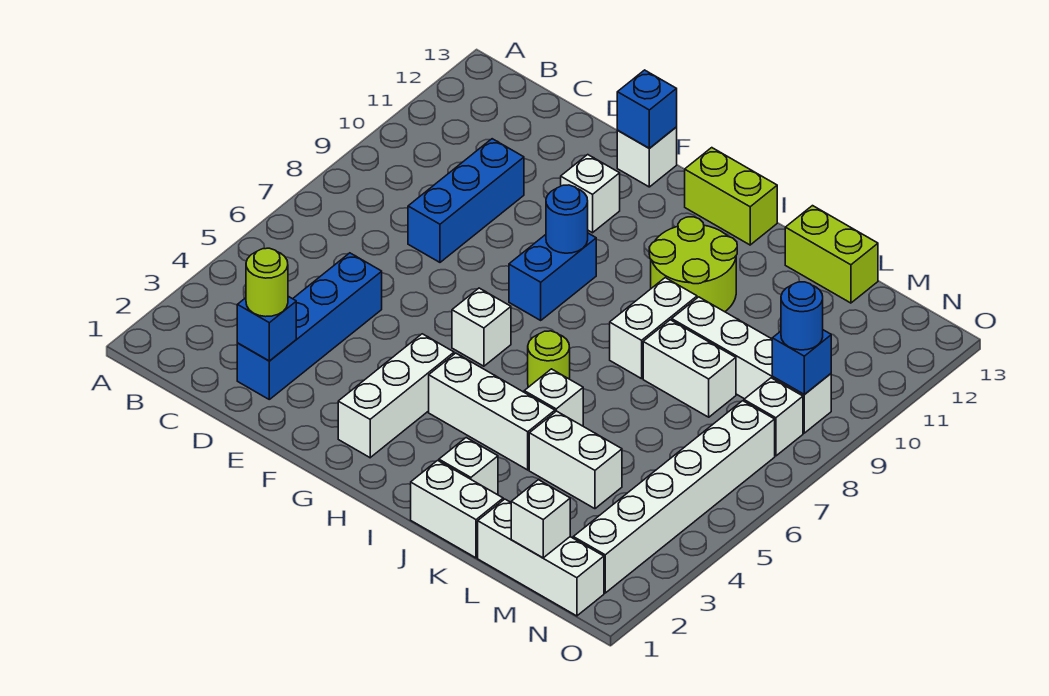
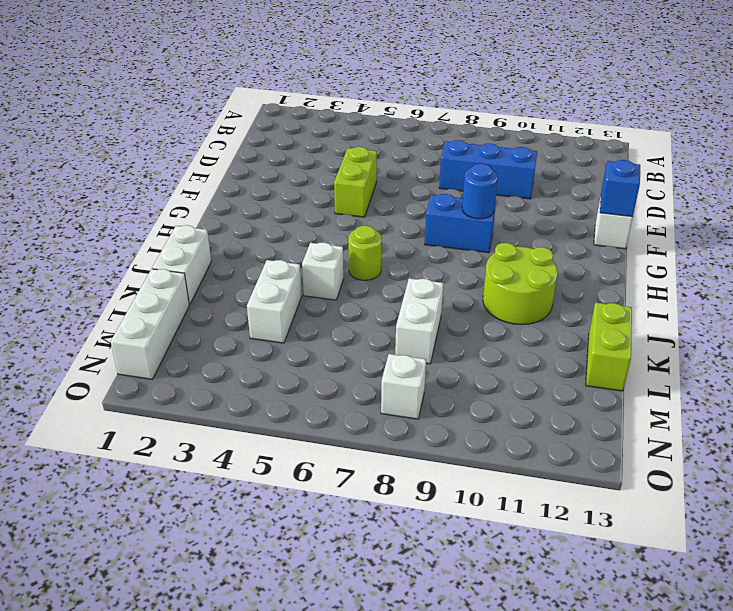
lime brick E5:F5 level 1 -> lime brick H13:I13 level 1
none -> blue brick D2:D5 level 1
none -> white brick F11 level 1
none -> white brick G2:G4 level 1

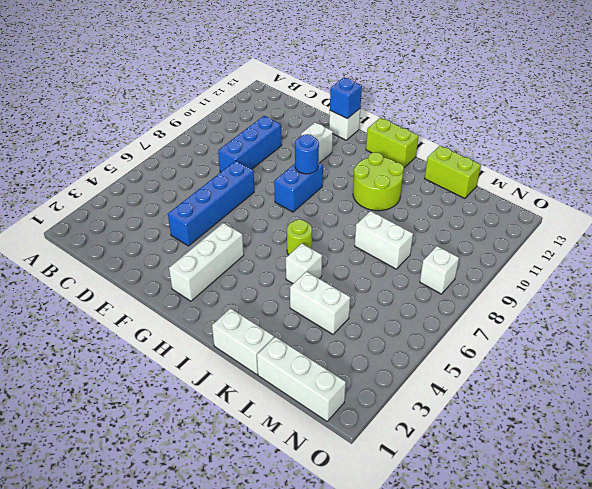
blue brick E4:E7 level 1 -> blue brick D2:D5 level 1
none -> white brick G6 level 1
none -> white brick H4:J4 level 1
none -> white brick J2 level 1

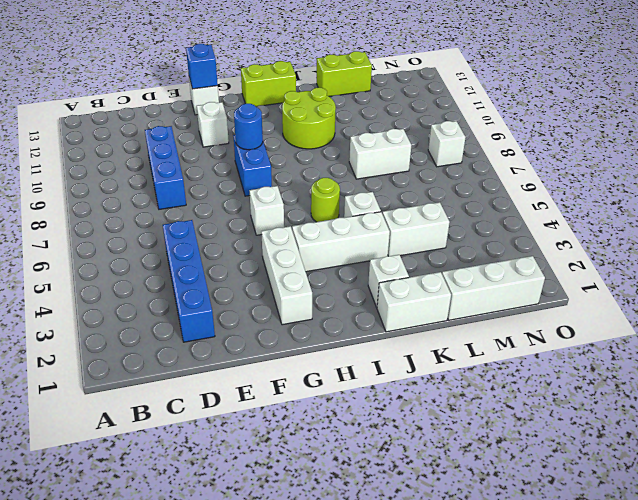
none -> white brick J8:J9 level 1
none -> white brick K9:N9 level 1
none -> white brick N2:N7 level 1

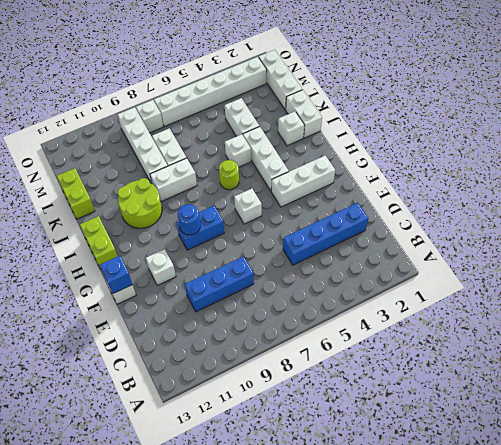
none -> blue brick D2 level 2
none -> white brick M1 level 2
none -> blue brick N9 level 2

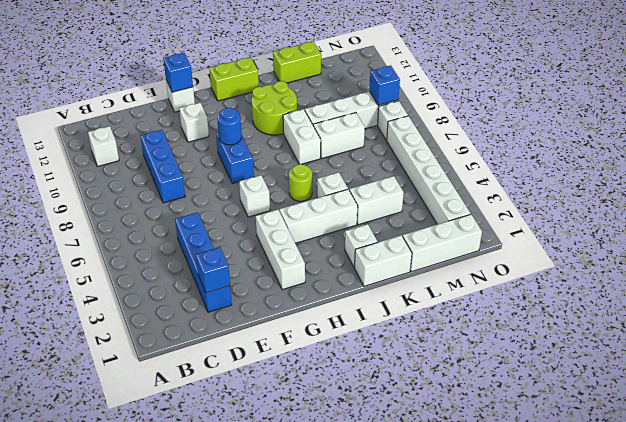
white brick B11 level 1 -> white brick M1 level 2
none -> lime round brick D2 level 3
none -> blue round brick N9 level 3

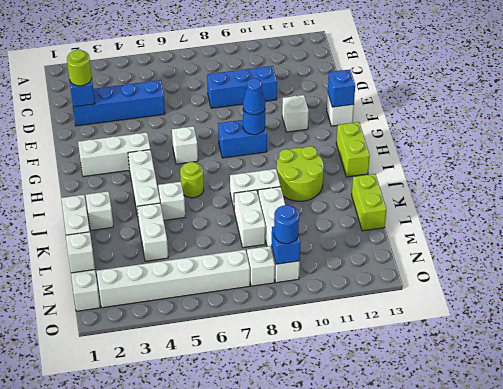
blue cone G9 level 3 -> none

